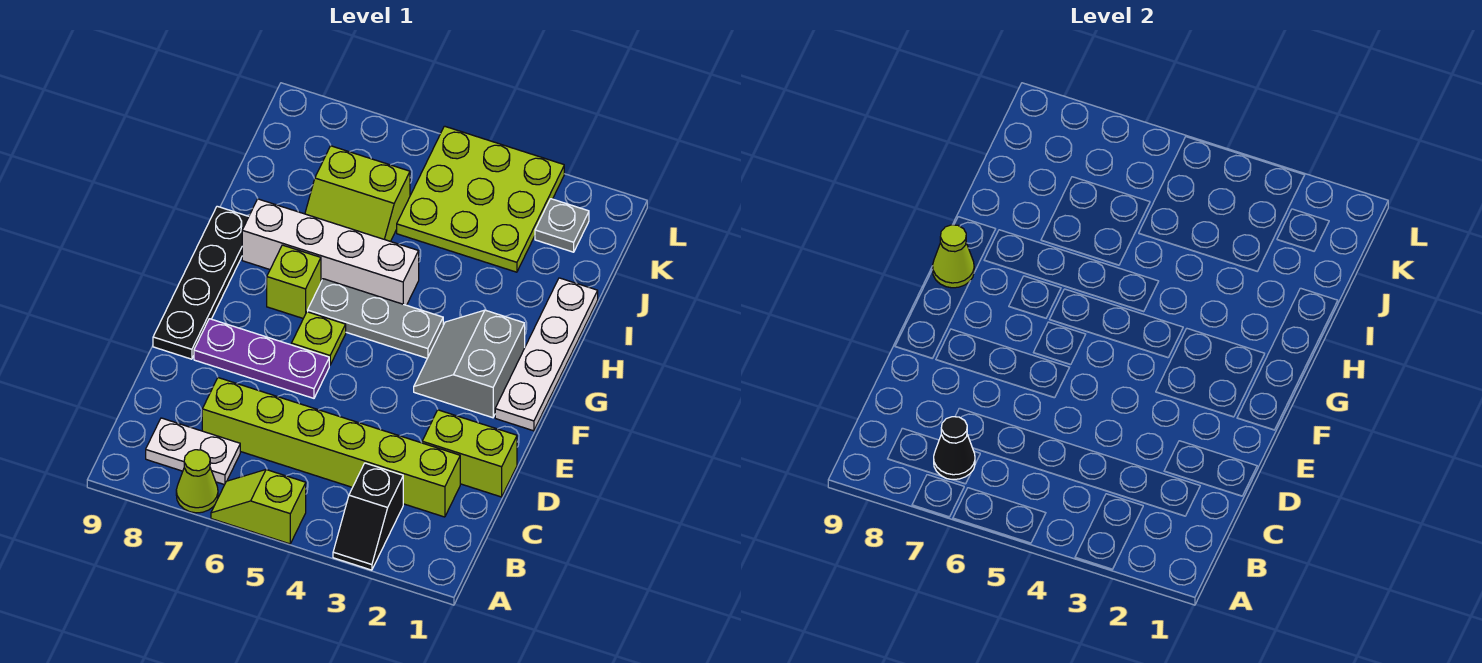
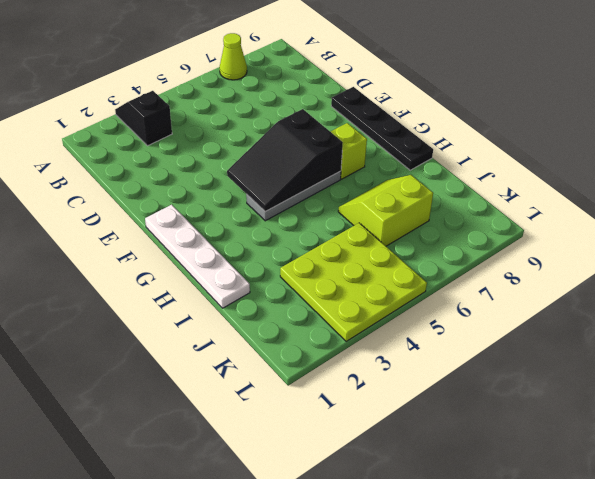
black slope F4:G6 level 2 top 6 -> none
none -> lime slope A5:A6 level 1 top 5
none -> white plate B7:B8 level 1
none -> lime brick C2:C7 level 1

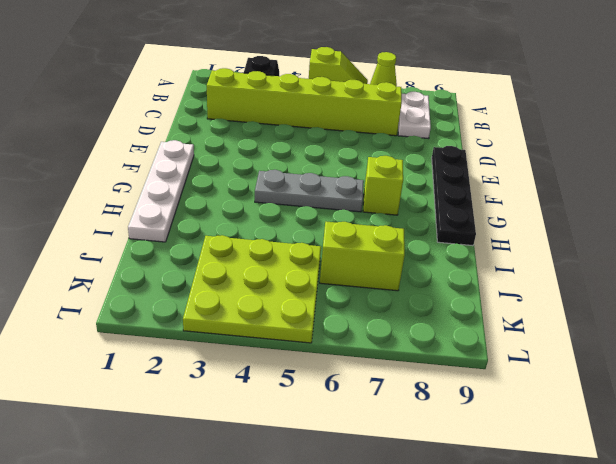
white plate B8:C8 level 1 -> white plate B7:B8 level 1
none -> lime brick D1:D2 level 1
none -> purple plate E6:E8 level 1
none -> grey slope F2:G3 level 1 top 2

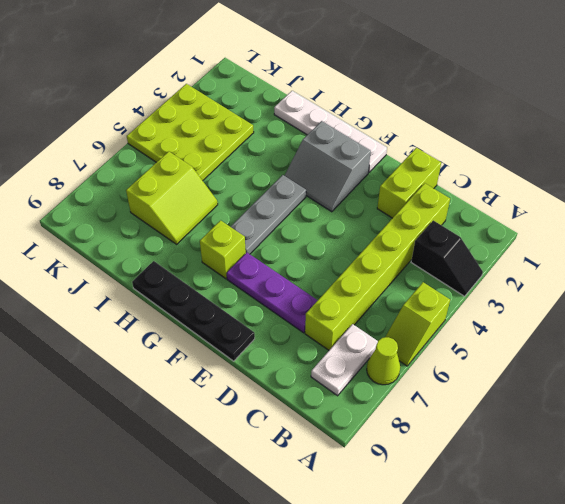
purple plate D7:F7 level 1 -> purple plate E6:E8 level 1
none -> lime plate F6 level 1
none -> white brick H5:H8 level 1
none -> grey plate K2 level 1

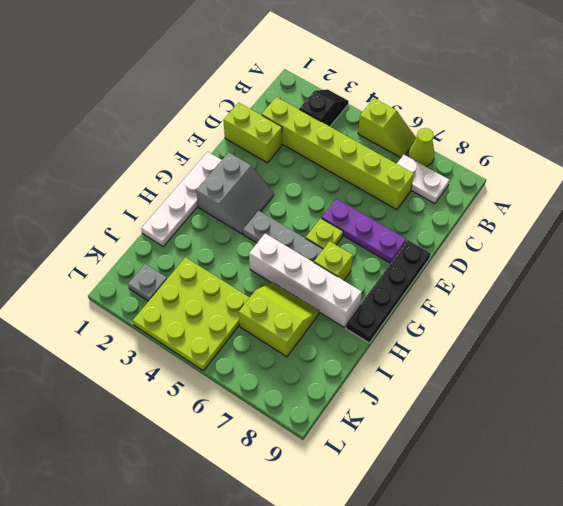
none -> black cone B7 level 2
none -> lime cone G9 level 2

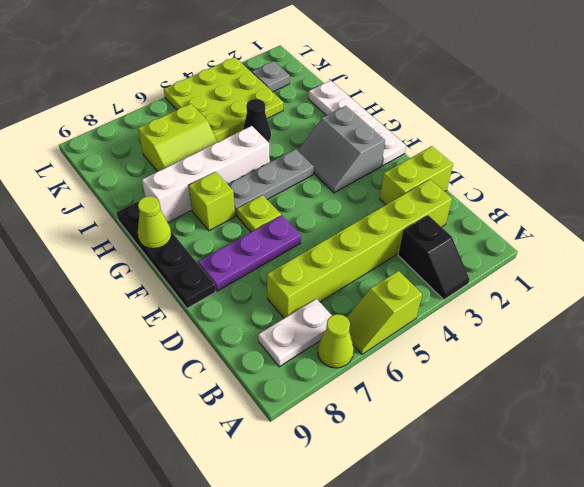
black cone I4 level 1 -> black cone B7 level 2

